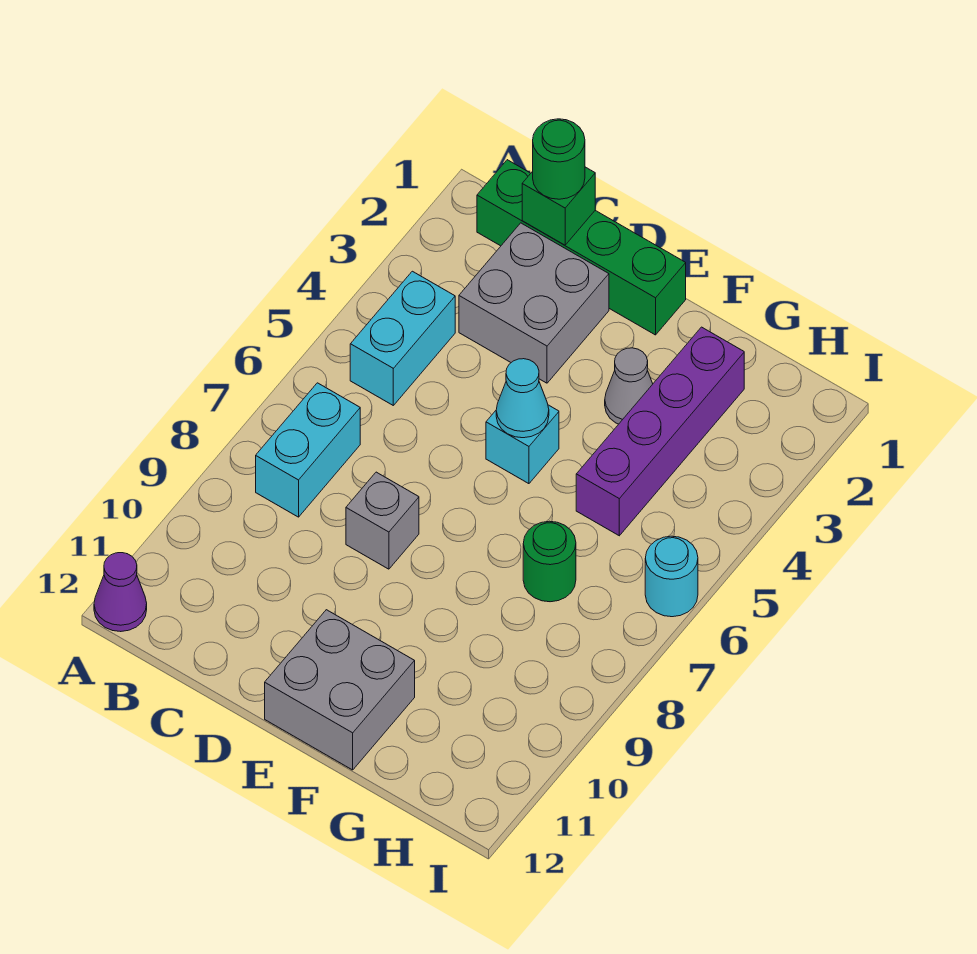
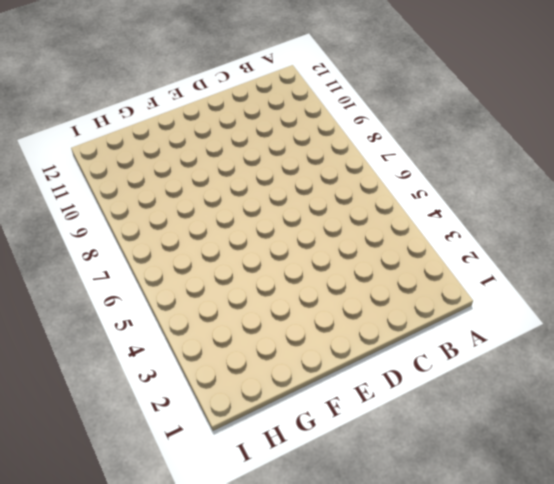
none -> purple cone A12 level 1
none -> green brick B1:E1 level 1
none -> cyan brick B4:B5 level 1

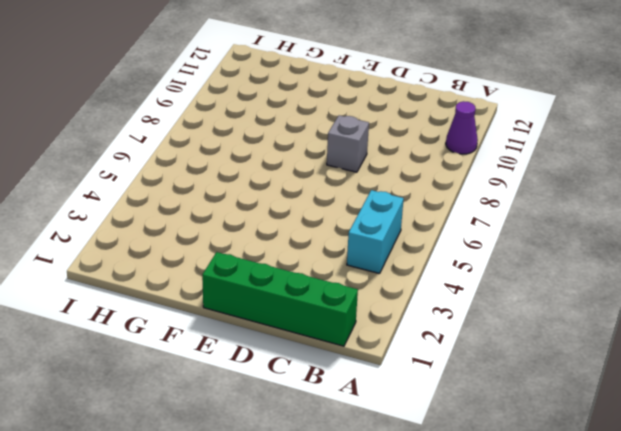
purple cone A10 level 1 -> purple cone A12 level 1
none -> cyan brick B7:B8 level 1
none -> grey brick C2:D3 level 1
none -> cyan brick E5 level 1

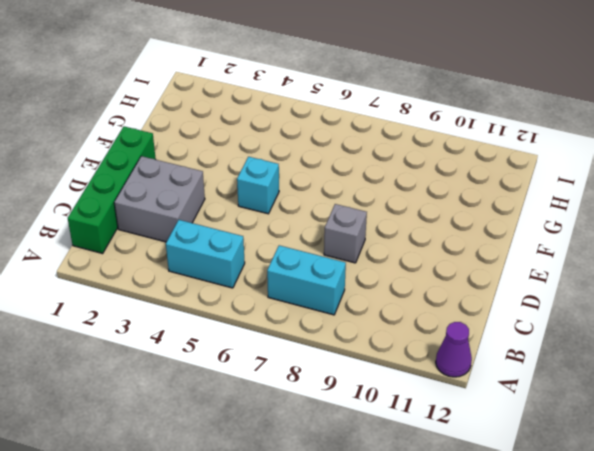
none -> grey brick E11:F12 level 1
none -> grey cone F3 level 1
none -> purple brick G2:G5 level 1

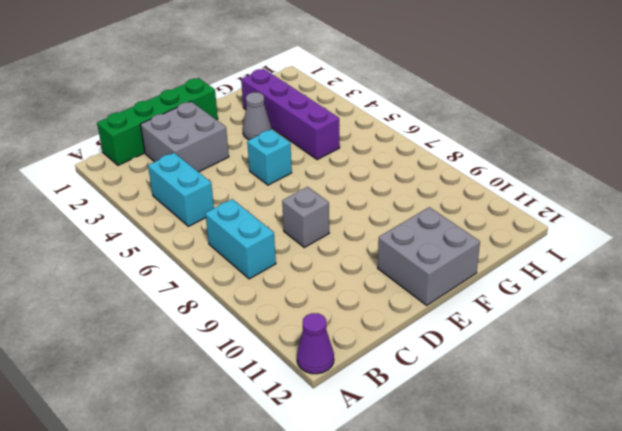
none -> green round brick G7 level 1
none -> cyan round brick I6 level 1
none -> green brick C1 level 2

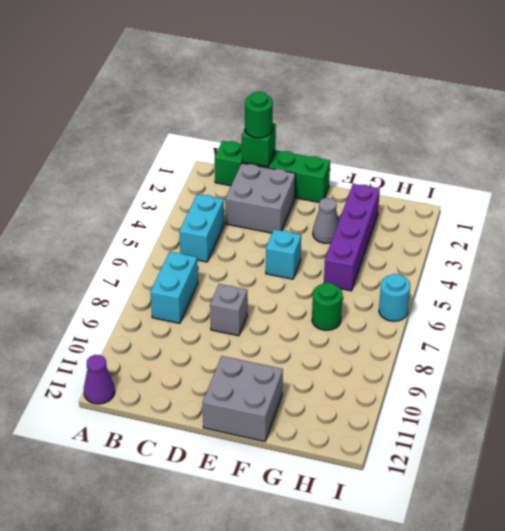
none -> cyan cone E5 level 2

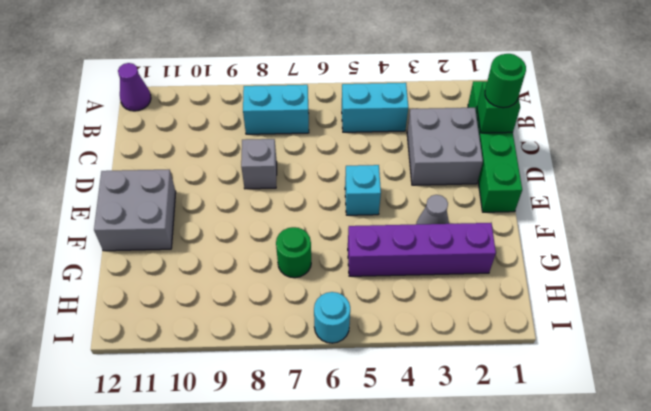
none -> cyan cone E5 level 2

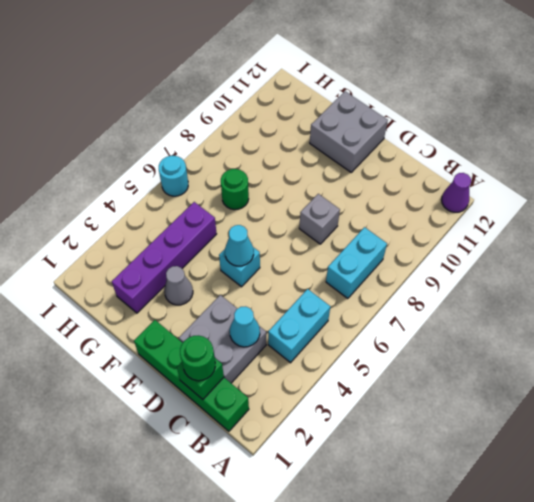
cyan cone C3 level 2 -> none

